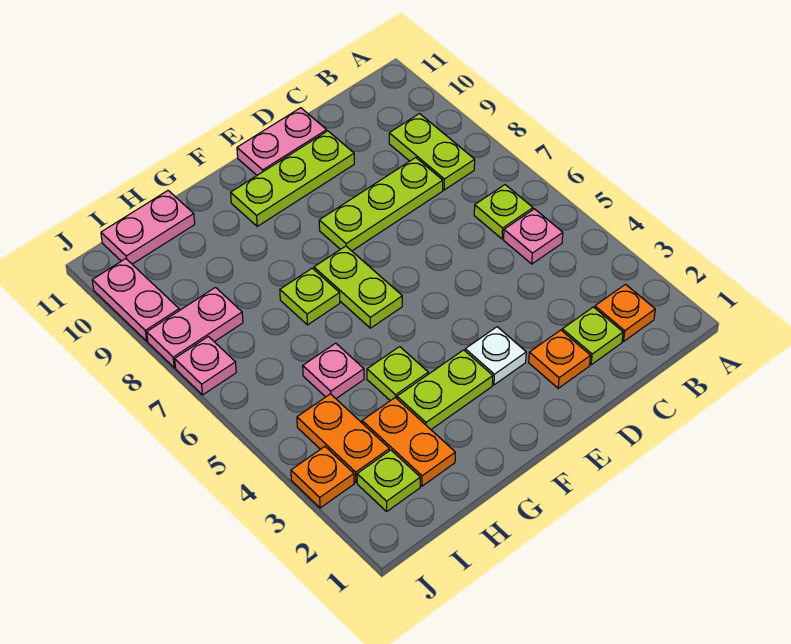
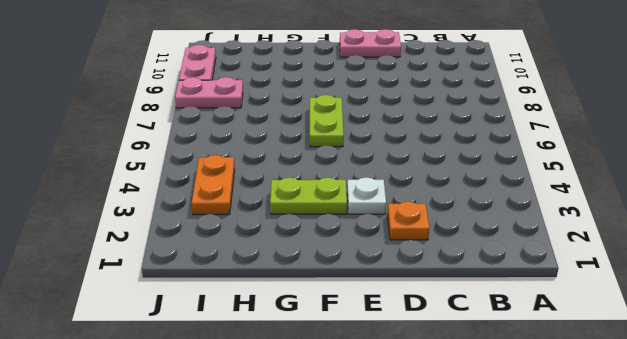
none -> orange plate B2 level 1
none -> pink plate B5 level 1
none -> lime plate B6 level 1

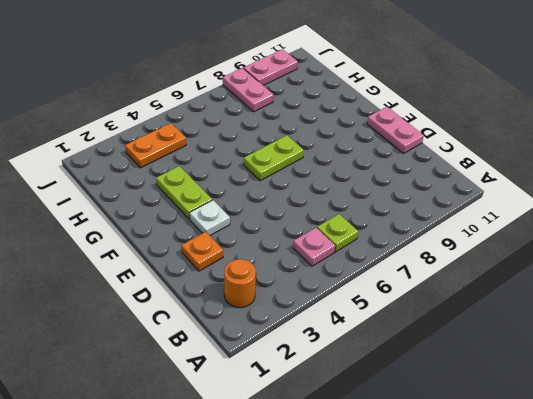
orange round brick B2 level 1 -> orange plate B2 level 1
none -> lime plate B8:B9 level 1
none -> lime plate C2 level 1
none -> lime plate C8:E8 level 1

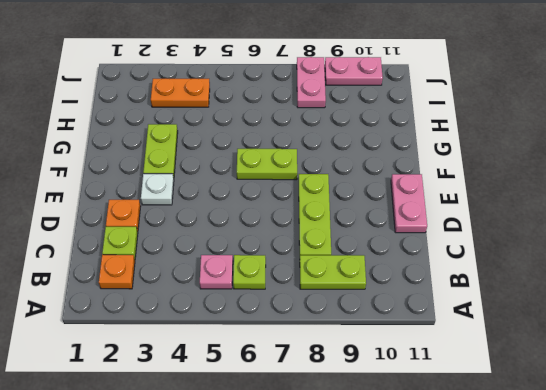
none -> lime plate D10:F10 level 1
none -> lime plate G4 level 1
none -> lime plate G7 level 1

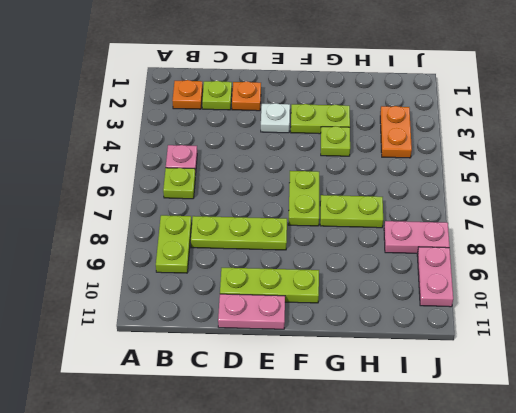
lime plate G7:H7 level 1 -> lime plate G7 level 1
none -> orange plate H2:H3 level 1
none -> pink plate H5 level 1
none -> pink plate H11:I11 level 1

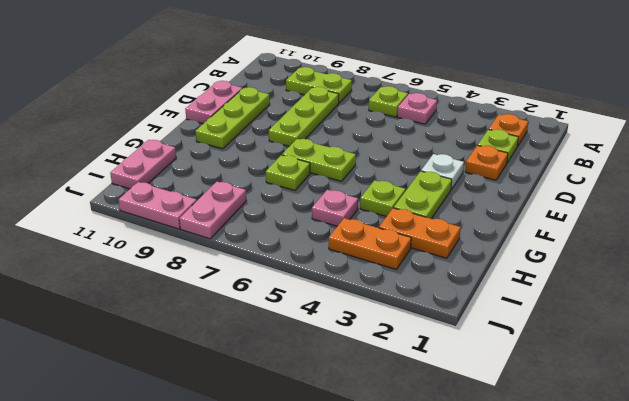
none -> lime plate I2 level 1
none -> orange plate J3 level 1
none -> pink plate J7 level 1

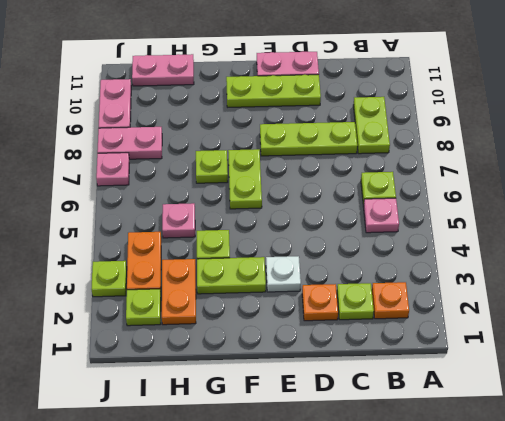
lime plate J3 level 1 -> orange plate J3 level 1

